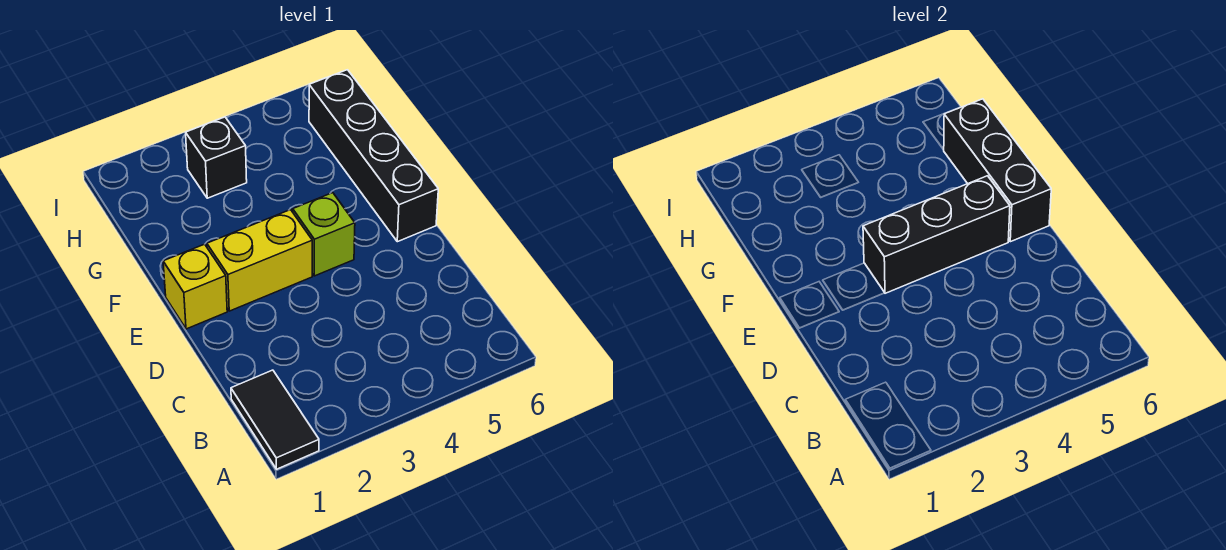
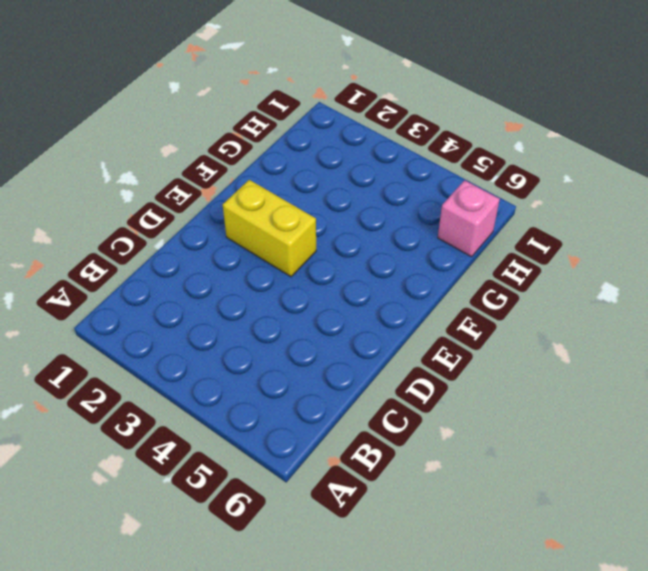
pink brick H6 level 1 -> black brick E6:H6 level 1
none -> black tile A1:B1 level 1
none -> yellow brick E1 level 1

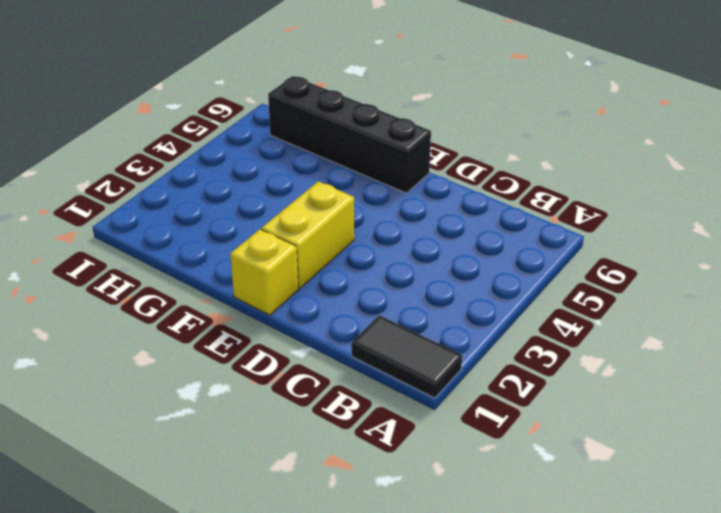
none -> lime brick E4 level 1
none -> black brick H3 level 1

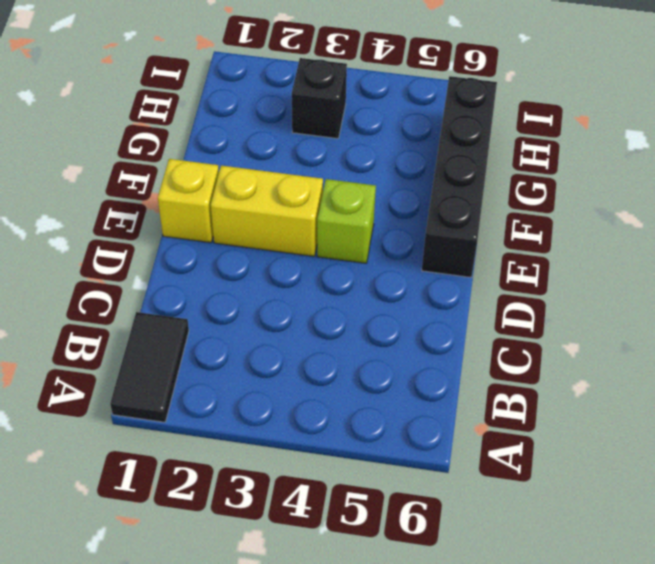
none -> black brick E3:E5 level 2
none -> black brick E6:G6 level 2

